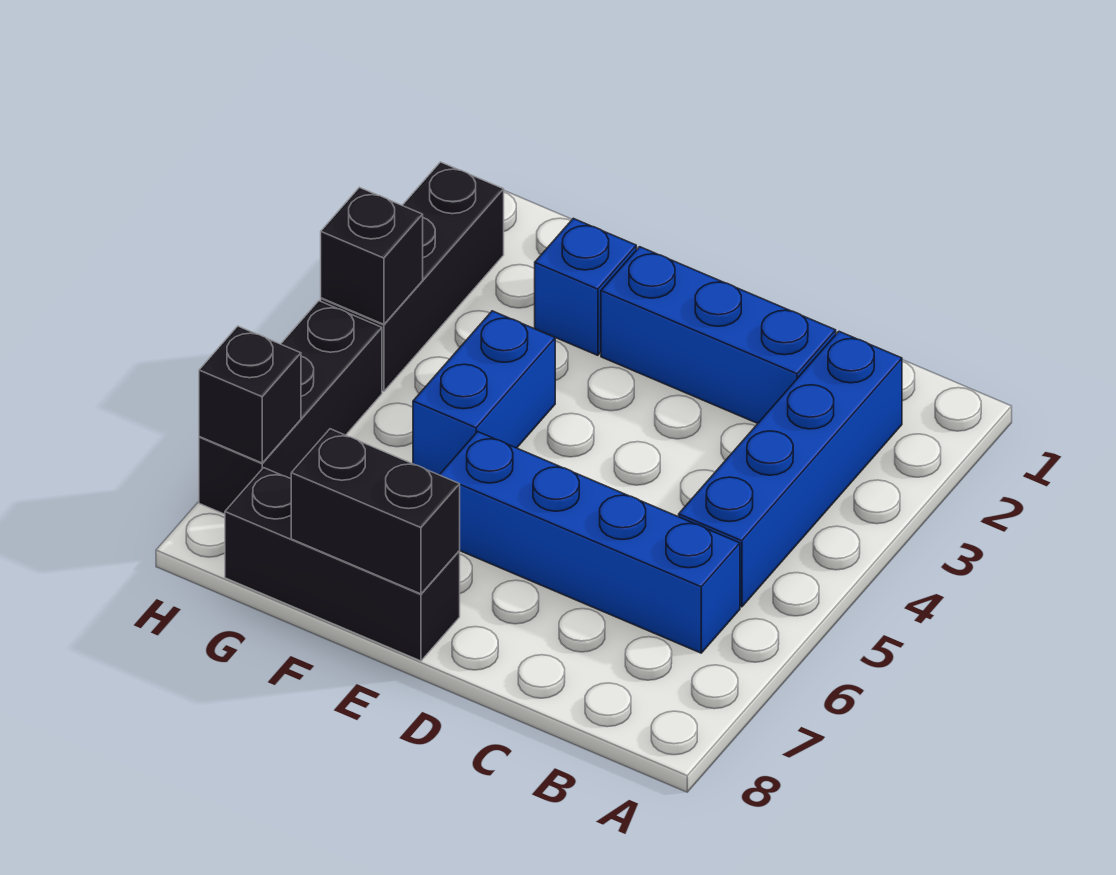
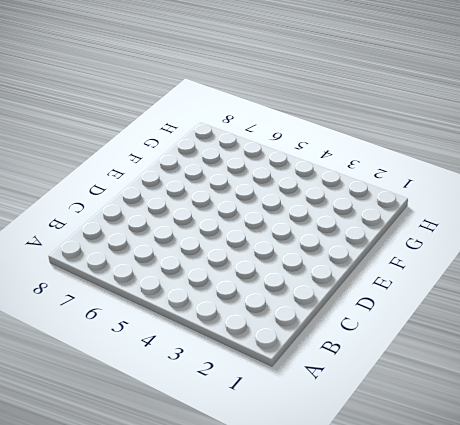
none -> blue brick B2:B5 level 1
none -> blue brick B6:E6 level 1

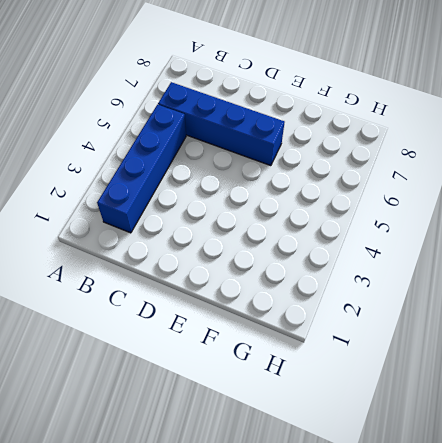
none -> blue brick C2:E2 level 1
none -> black brick E8:G8 level 1

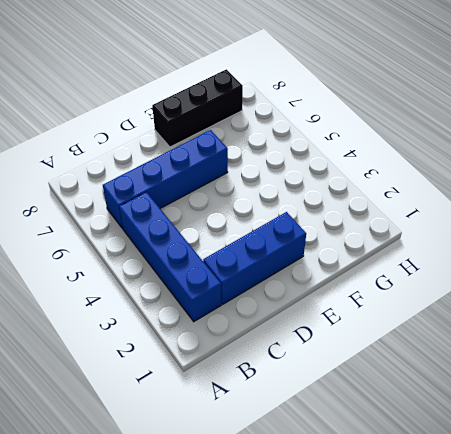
none -> blue brick F2 level 1
none -> blue brick F4:F5 level 1

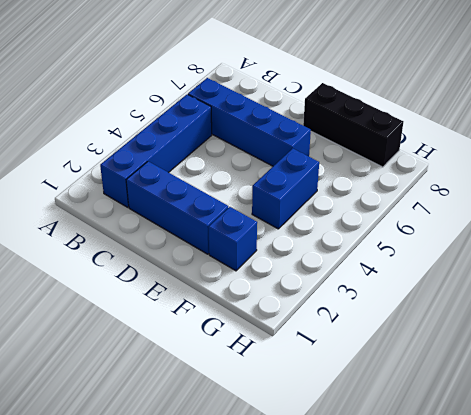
none -> black brick H2:H4 level 1
none -> black brick H5:H7 level 1

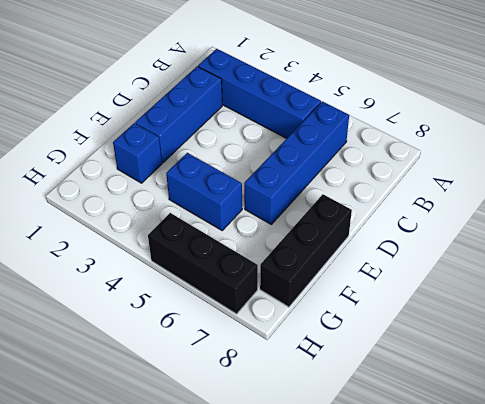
none -> black brick H2:H4 level 1
none -> black brick E8:F8 level 2

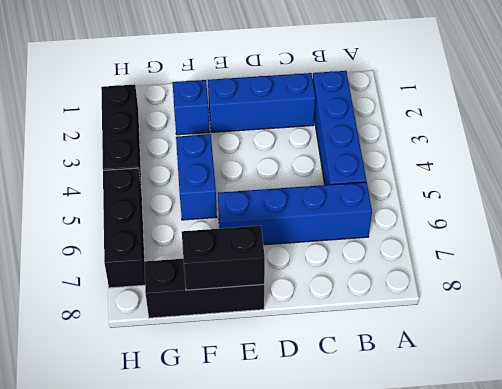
none -> black brick H4 level 2
none -> black brick H7 level 2

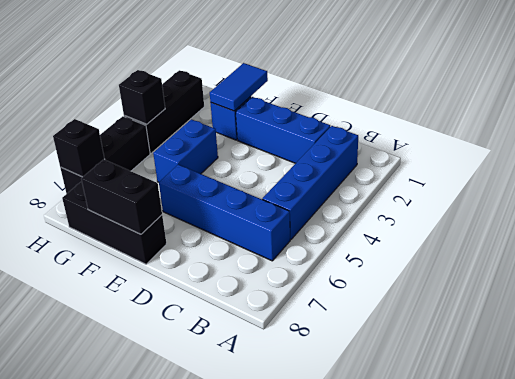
blue tile F1:F2 level 2 -> none

